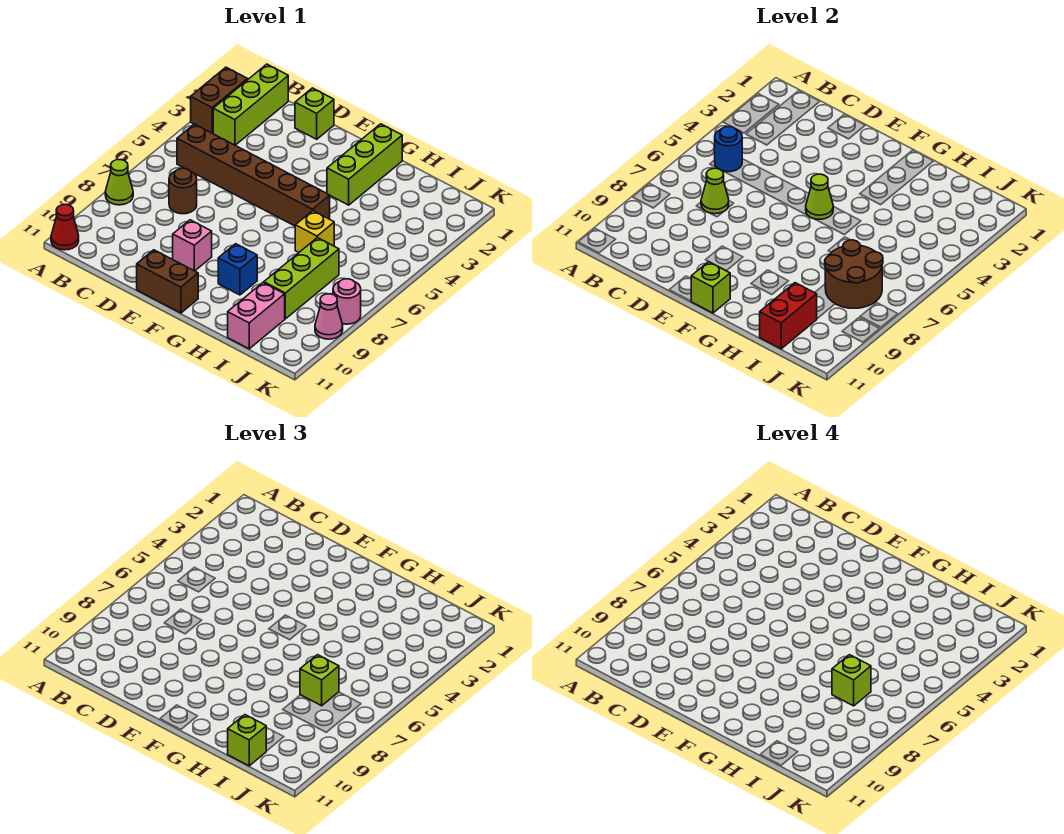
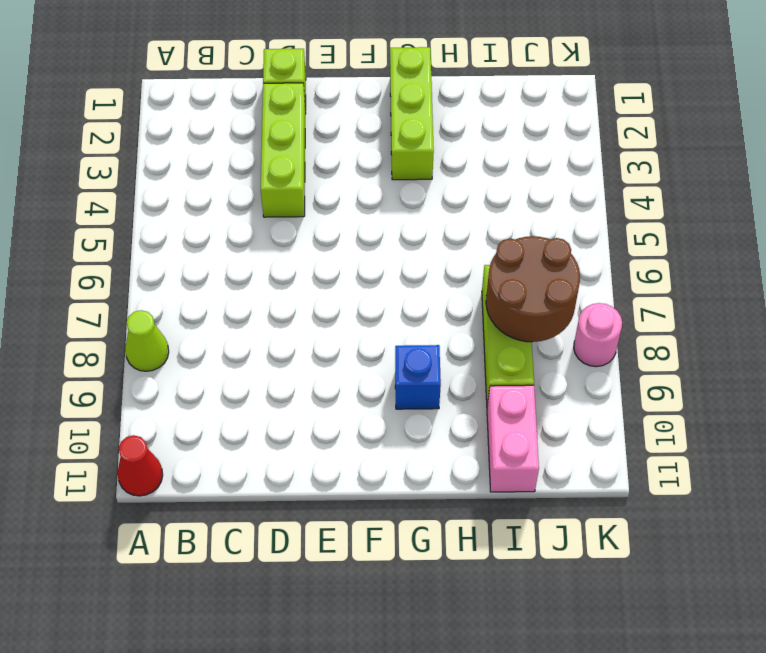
lime brick D2:D4 level 1 -> lime brick B1:B3 level 1
none -> brown brick A2:A3 level 1
none -> brown brick B5:G5 level 1
none -> brown round brick C7 level 1

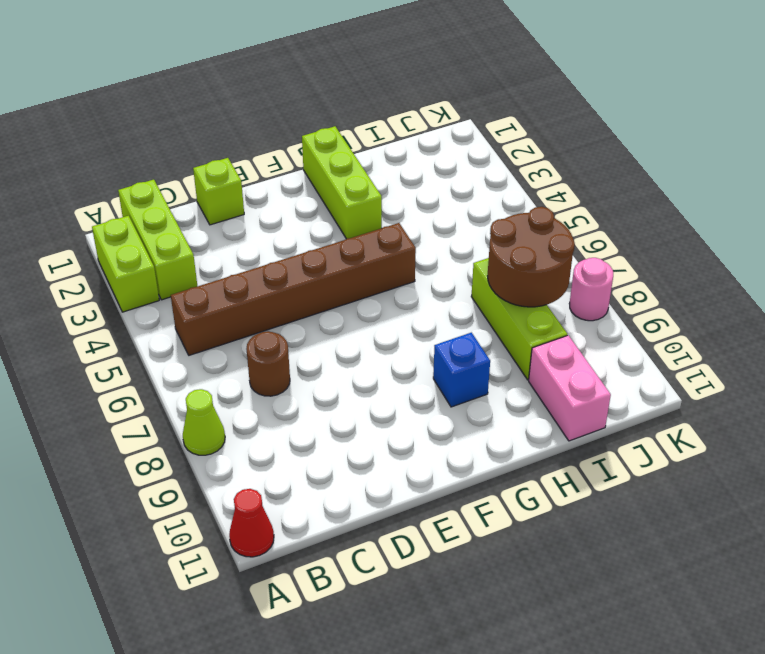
lime brick A2:A3 level 1 -> brown brick A2:A3 level 1
none -> pink brick E9 level 1
none -> brown brick E11:F11 level 1
none -> yellow brick H6 level 1

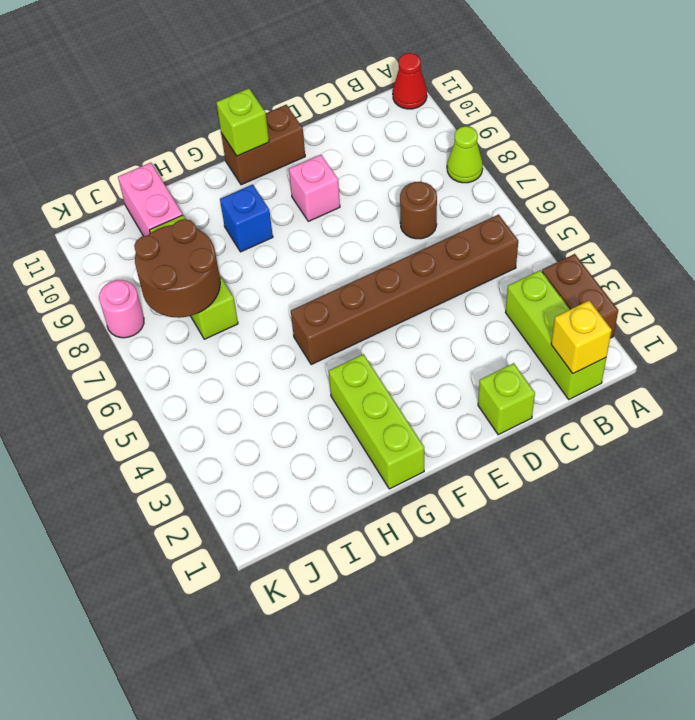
yellow brick B1 level 2 -> yellow brick H6 level 1
none -> pink cone K9 level 1
none -> blue round brick B5 level 2
none -> lime cone C7 level 2

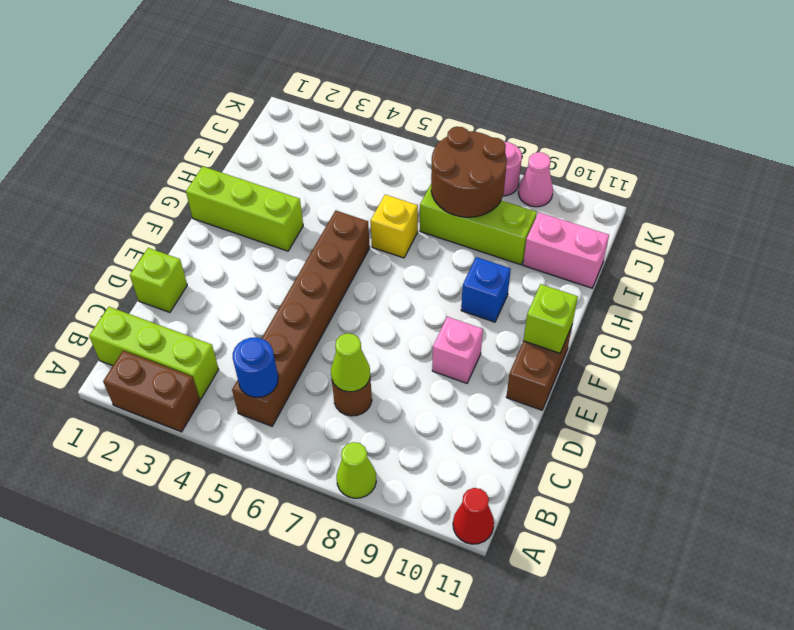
none -> lime cone F5 level 2
none -> red brick I10:I11 level 2
none -> lime brick I7 level 3

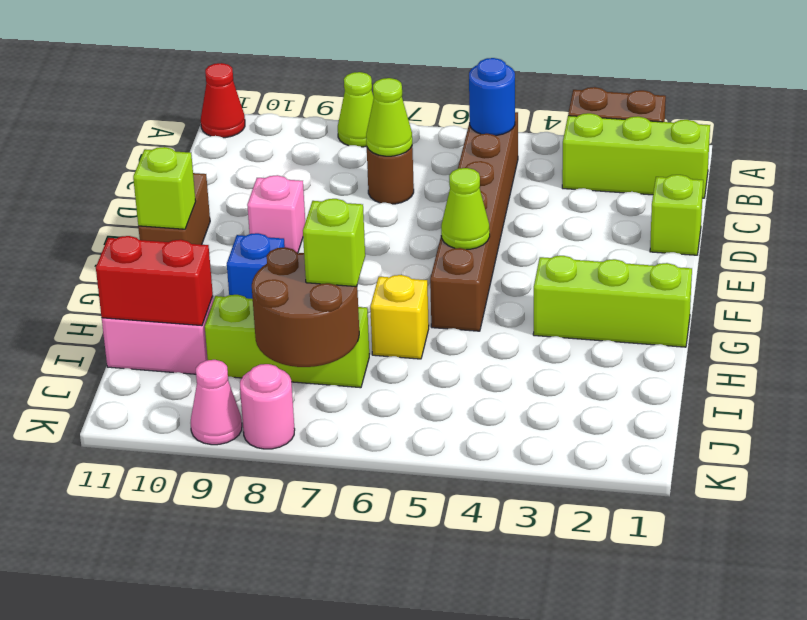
none -> lime brick I11 level 3
none -> lime brick I7 level 4

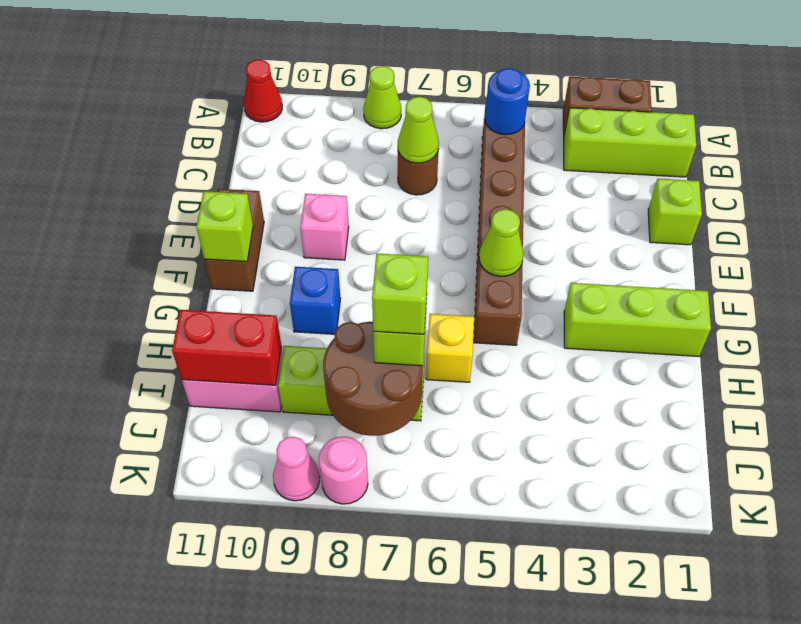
none -> lime brick I11 level 3

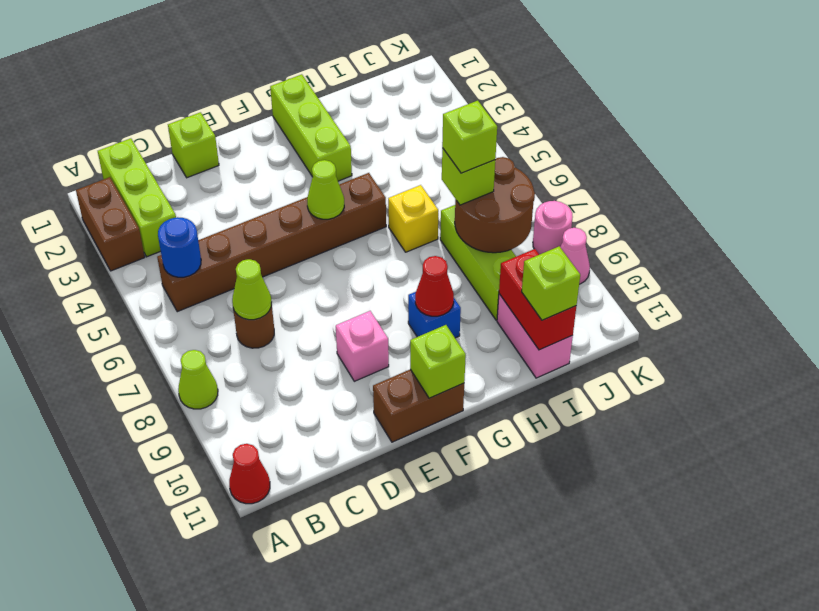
red cone G9 level 2 -> none

